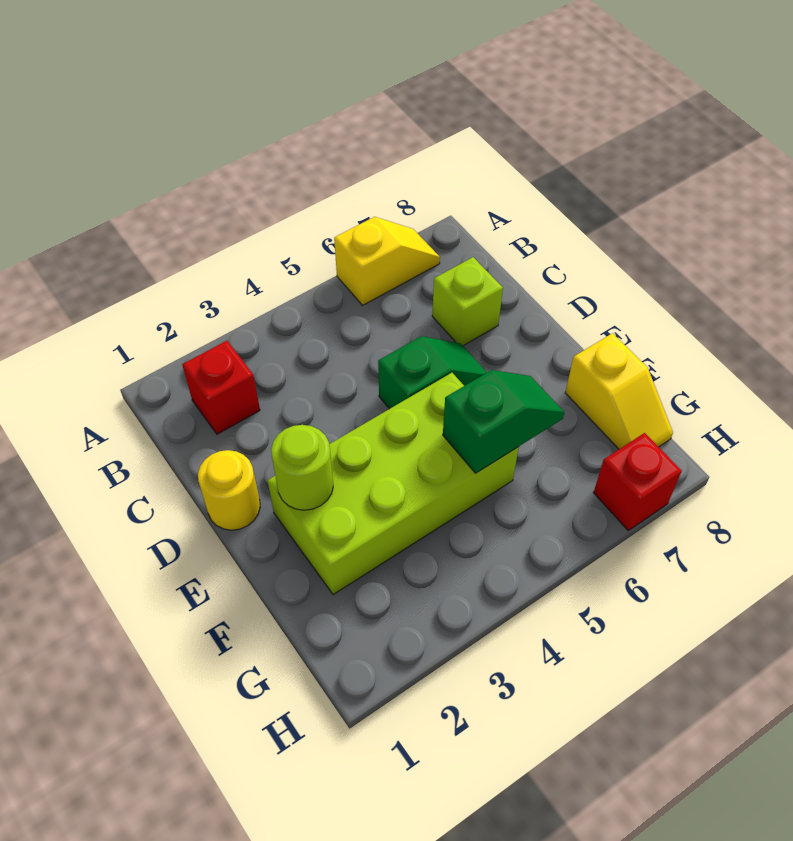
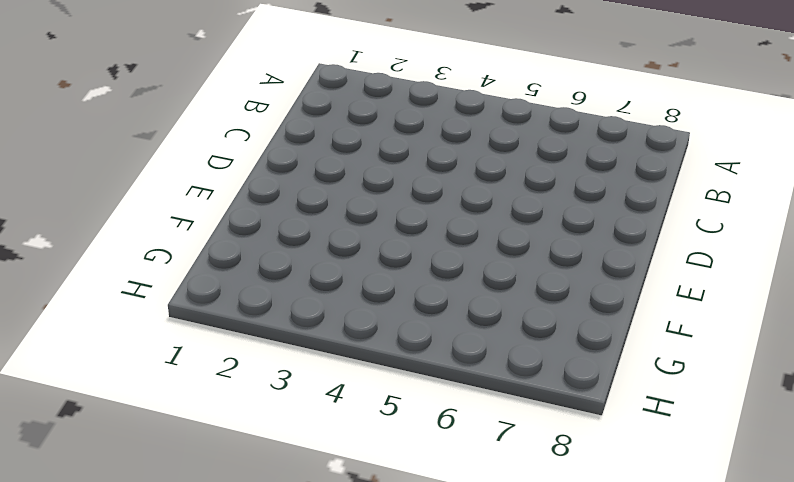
none -> yellow slope A6:A7 level 1 top 6
none -> red brick B2 level 1

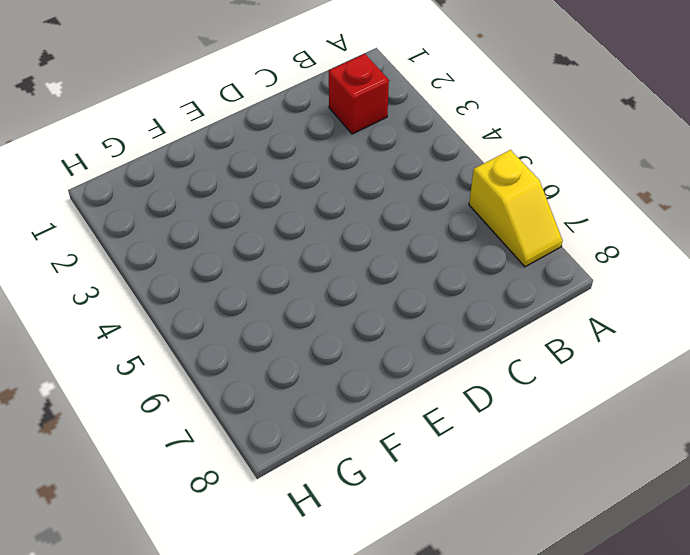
none -> lime brick C7 level 1
none -> yellow round brick D1 level 1

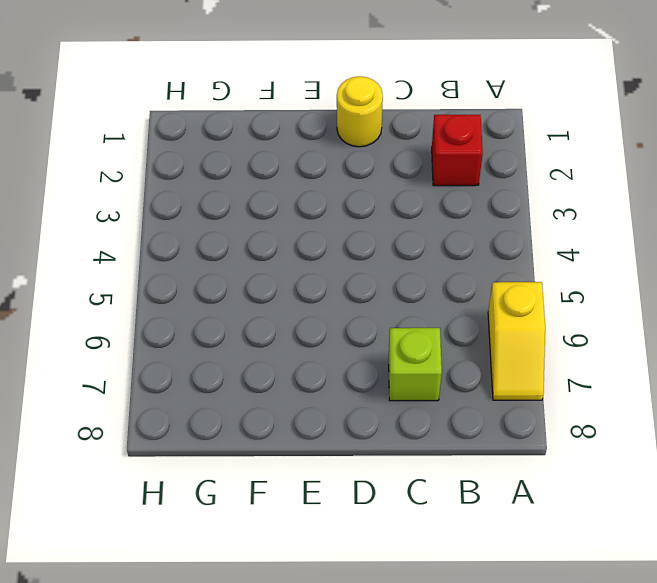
none -> green slope D5:D6 level 1 top 5
none -> lime brick E2:F5 level 1

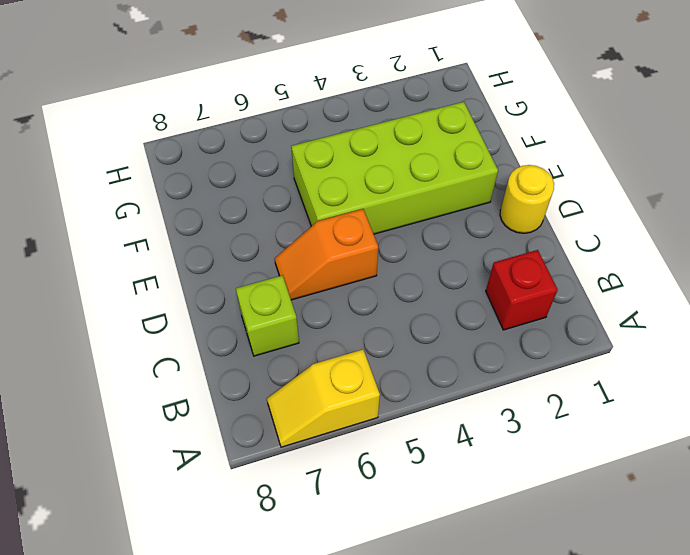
orange slope D5:D6 level 1 top 5 -> green slope D5:D6 level 1 top 5
none -> yellow slope F8:G8 level 1 top F
none -> red brick H7 level 1

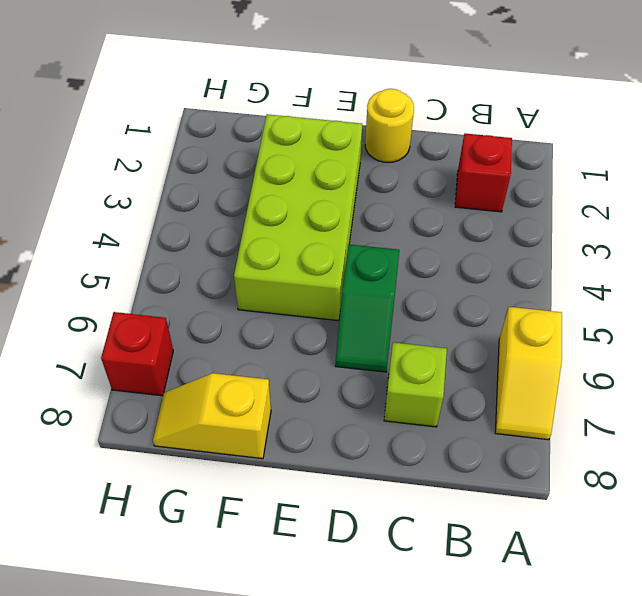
none -> lime round brick E2 level 2
none -> green slope F5:F6 level 2 top 5

